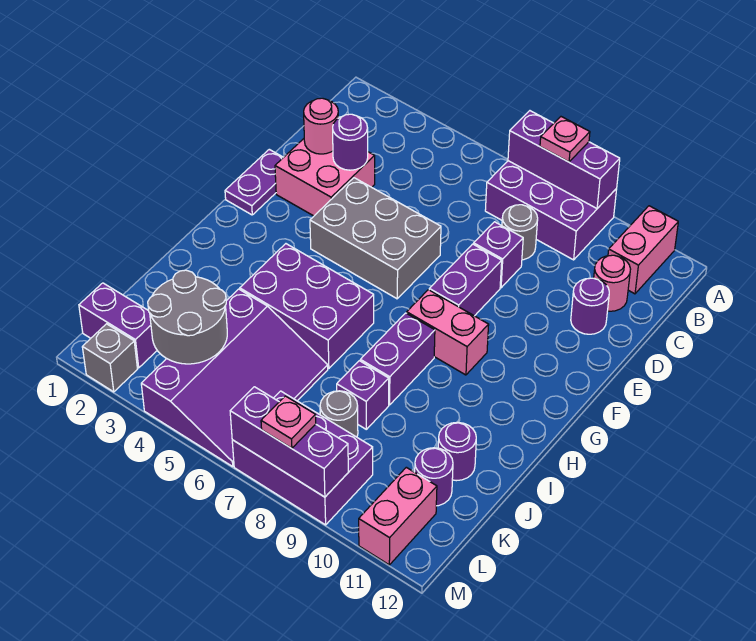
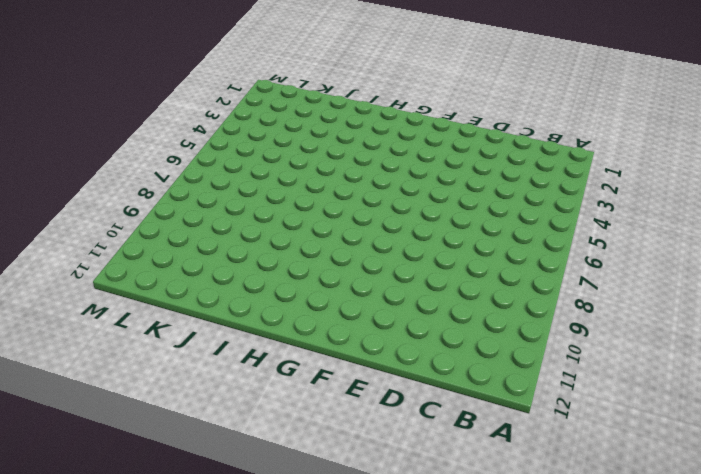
none -> purple brick A7:B9 level 1
none -> pink brick A11:B11 level 1
none -> grey round brick C8 level 1

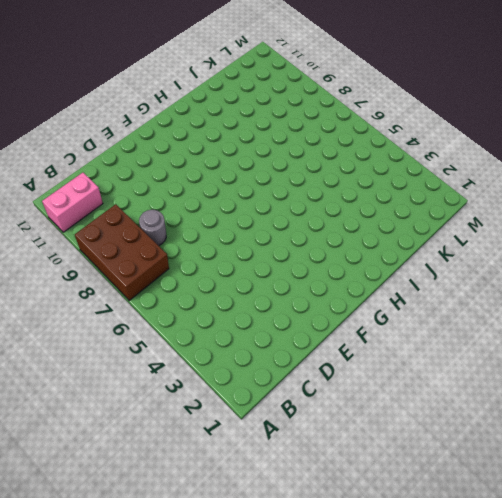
brown brick A7:B9 level 1 -> purple brick A7:B9 level 1
none -> pink round brick C11 level 1
none -> pink brick D2:E3 level 1
none -> purple brick D8 level 1

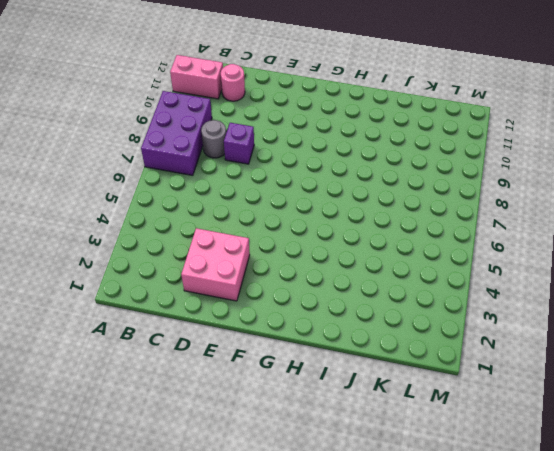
none -> purple round brick D11 level 1
none -> purple plate E1:F1 level 1
none -> grey brick E4:F6 level 1

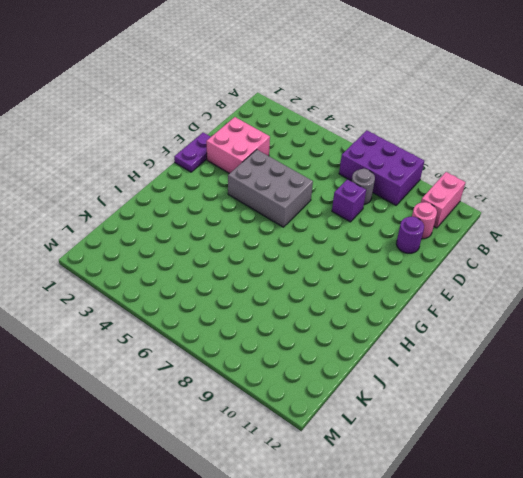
none -> purple brick E8:F8 level 1
none -> pink brick G8:G9 level 1
none -> purple brick H4:I6 level 1

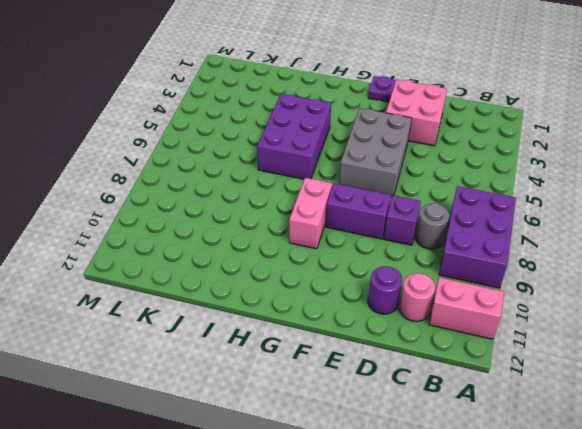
none -> purple brick H8:I8 level 1
none -> purple slope J4:M6 level 1 top 4
none -> purple brick J8 level 1

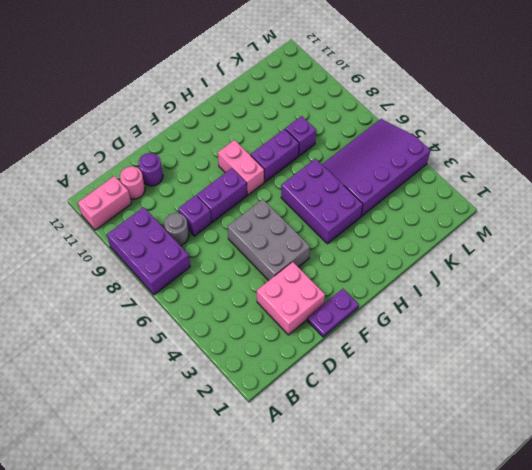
none -> purple round brick J11 level 1
none -> grey round brick K8 level 1
none -> purple round brick K11 level 1

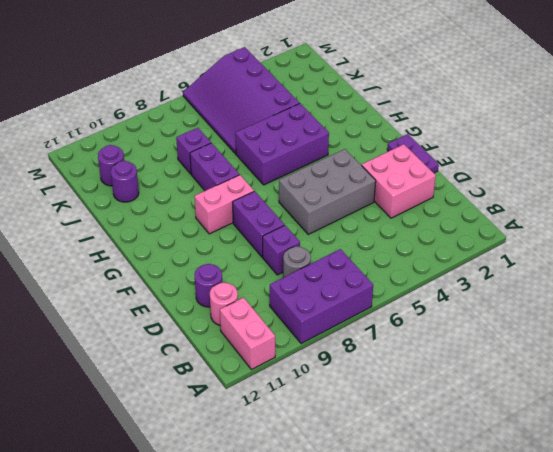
none -> grey round brick K8 level 1
none -> purple brick L1:L2 level 1
none -> purple brick L7:M9 level 1

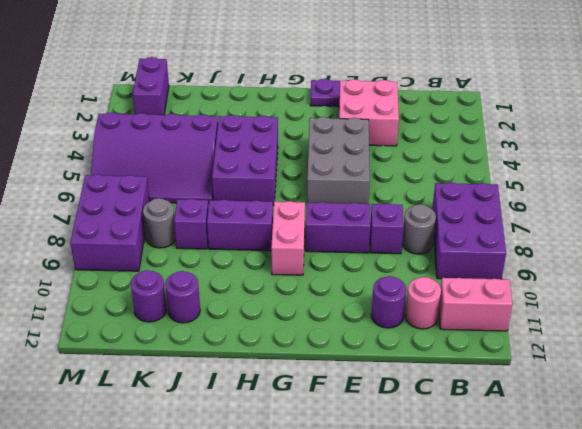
none -> pink brick L11:M11 level 1
none -> grey brick M2 level 1
none -> purple brick A7:A9 level 2

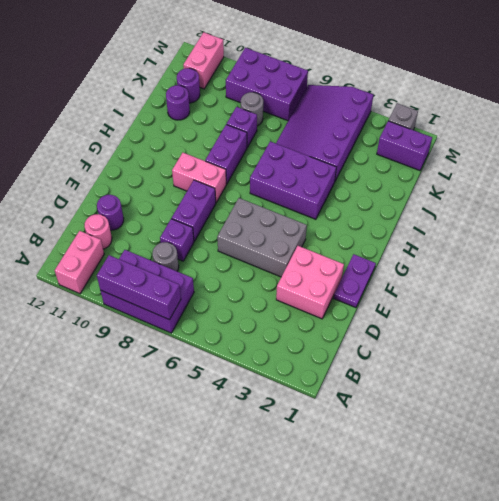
none -> pink round brick D2 level 2
none -> purple round brick D3 level 2
none -> grey round brick K3:L4 level 2

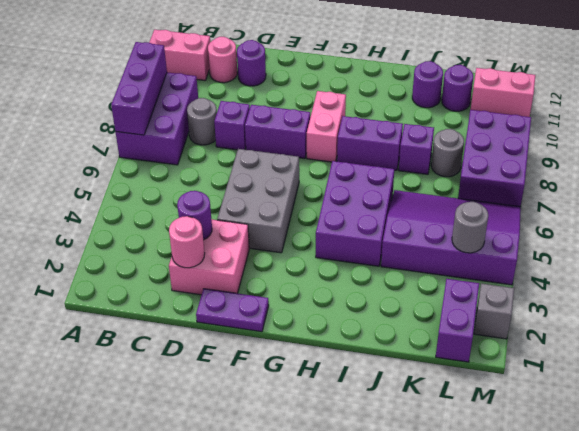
grey round brick L4 level 2 -> grey round brick K3:L4 level 2
none -> purple brick M7:M9 level 2
none -> pink plate A8 level 3
none -> pink plate M8 level 3

